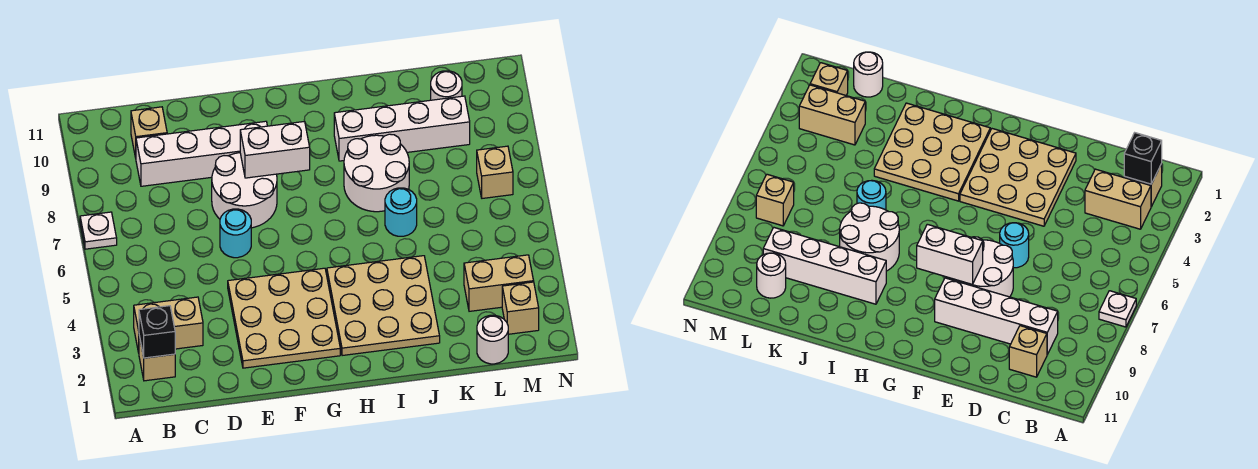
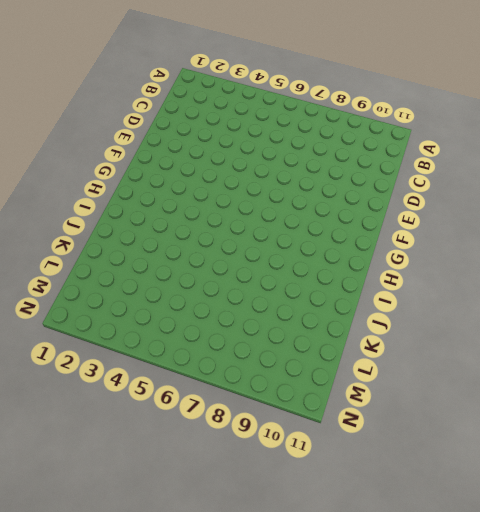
none -> white plate A7 level 1
none -> tan brick B2 level 1
none -> tan brick B3:C3 level 1

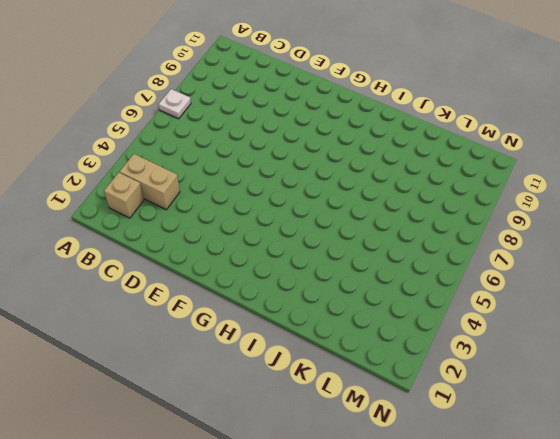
none -> white brick C9:F9 level 1
none -> tan brick C10 level 1
none -> tan plate E2:G4 level 1

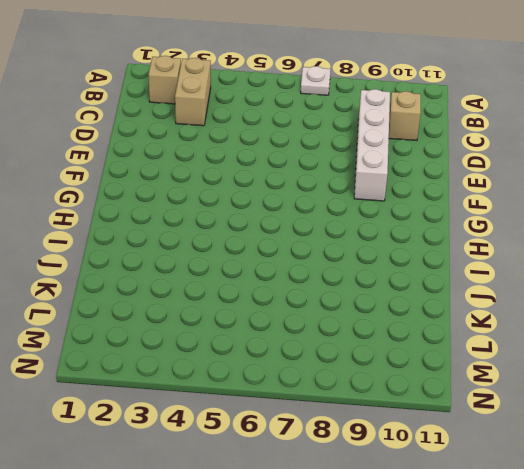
none -> tan plate E2:G4 level 1
none -> cyan round brick E6 level 1
none -> white round brick E7:F8 level 1

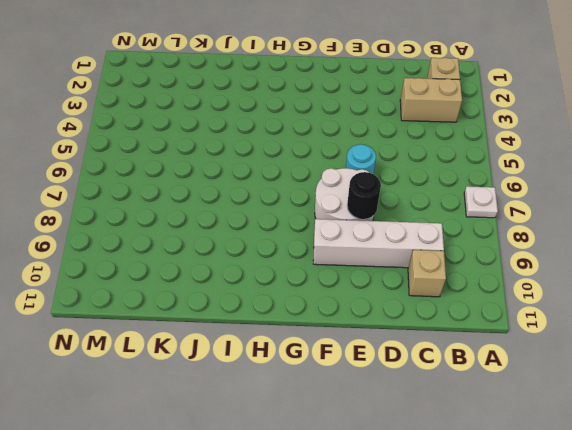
black round brick E8 level 2 -> none
none -> tan plate E2:G4 level 1
none -> tan plate H2:J4 level 1
none -> white round brick I7:J8 level 1

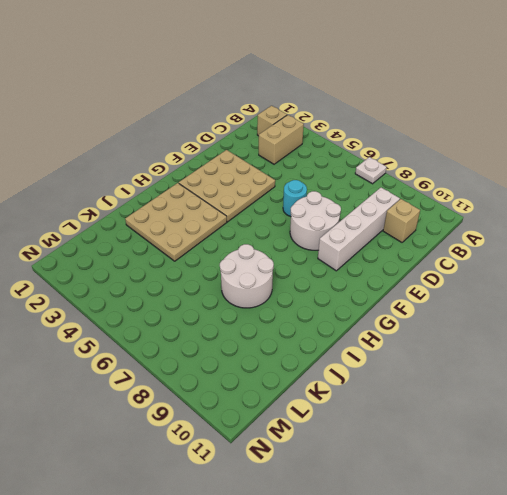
none -> white brick I9:L9 level 1
none -> cyan round brick J6 level 1
none -> white round brick L1 level 1

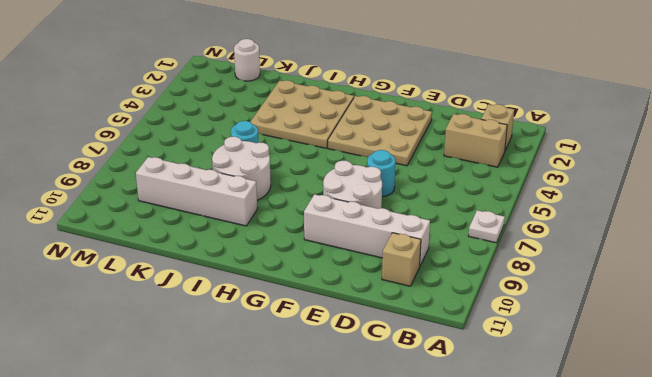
none -> tan brick L3:M3 level 1
none -> white round brick L10 level 1
none -> tan brick M2 level 1

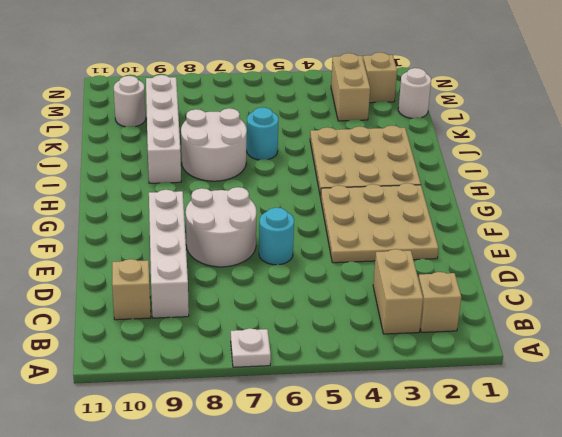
none -> tan brick M7 level 1
none -> black brick B2 level 2
none -> white brick F8:G8 level 2

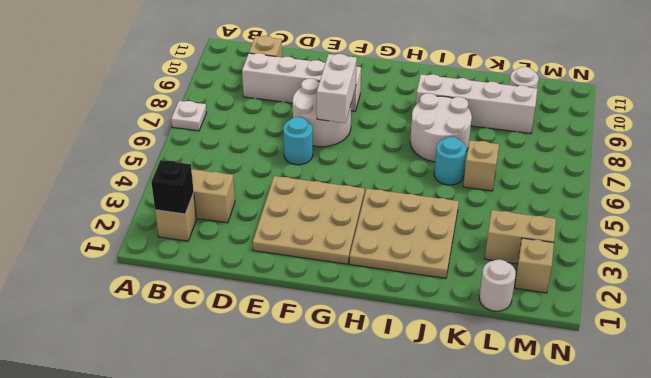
white brick F7:F8 level 2 -> white brick F8:G8 level 2
tan brick K6 level 1 -> tan brick M7 level 1

